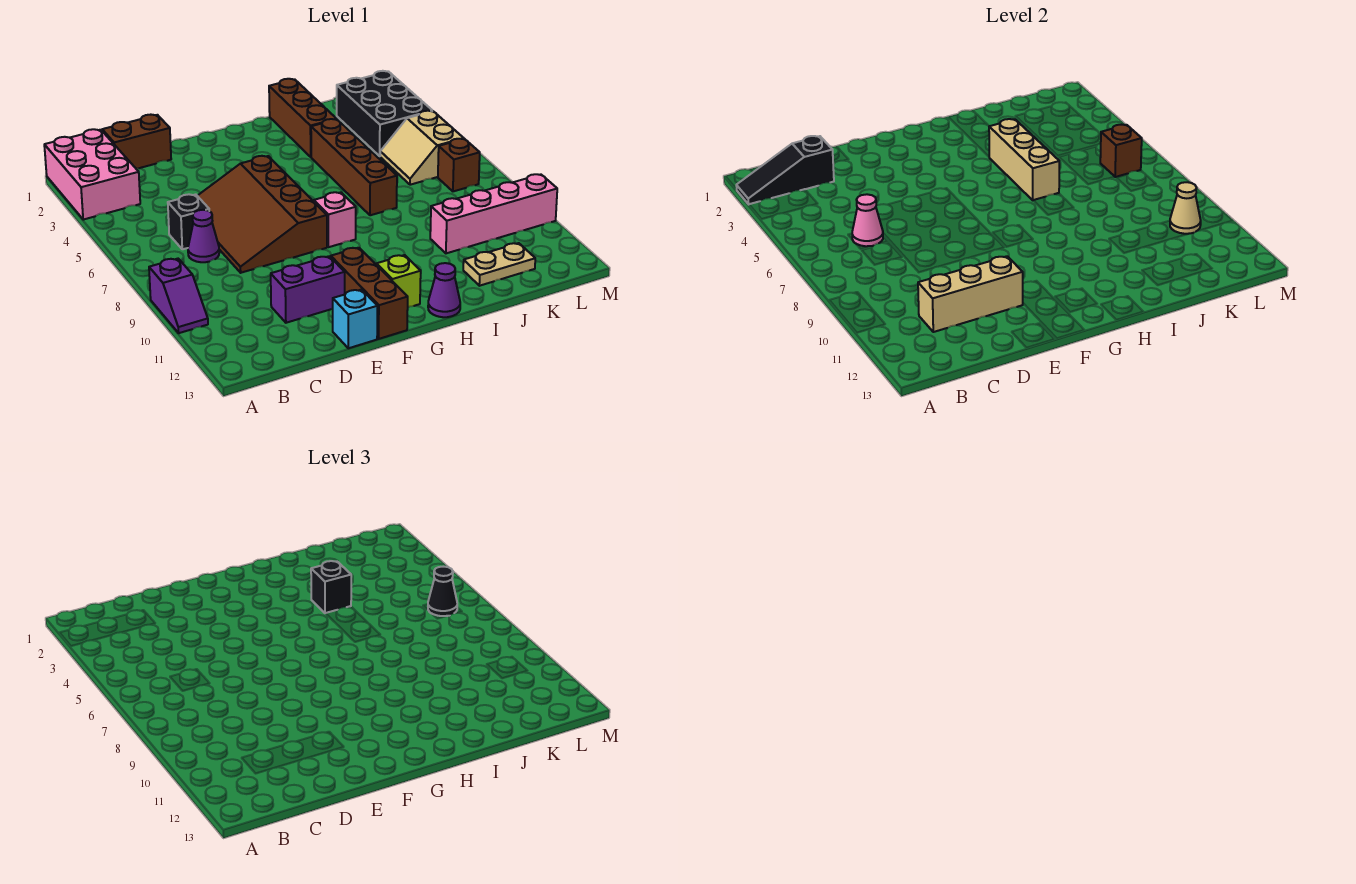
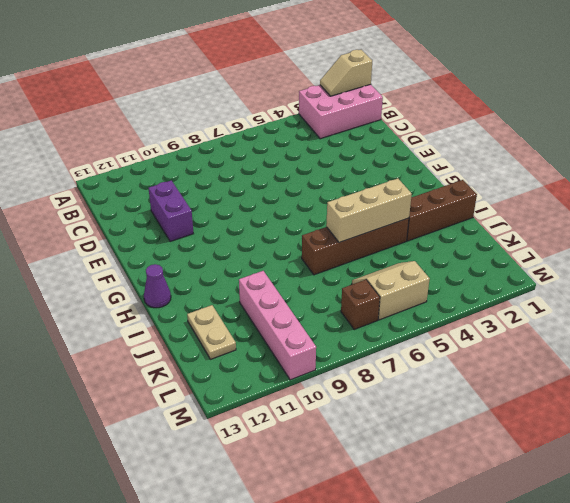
tan slope A1:A2 level 2 top 1 -> black slope A2:C2 level 2 top C
none -> purple slope A9:A10 level 1 top 9
none -> brown brick C1:D1 level 1
none -> black brick C6 level 1

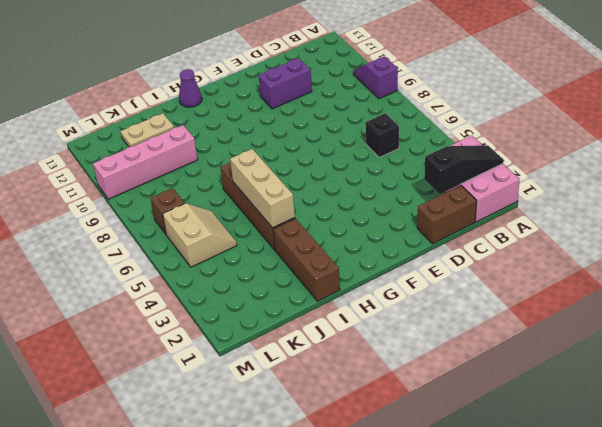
none -> purple cone C7 level 1
none -> brown slope D5:F8 level 1 top F
none -> cyan brick E13 level 1

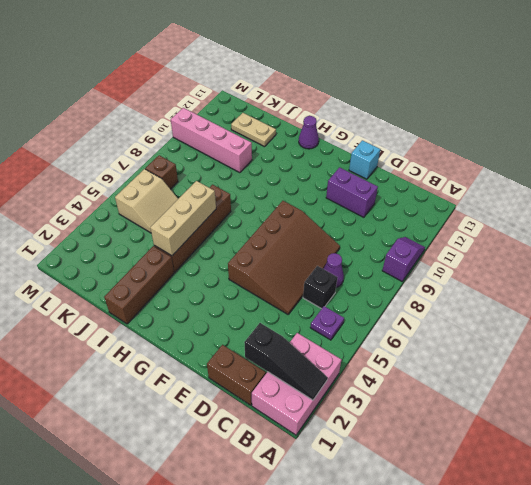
purple plate B5 level 1 -> none
none -> brown brick F11:F13 level 1
none -> pink brick G8 level 1
none -> lime brick G12 level 1

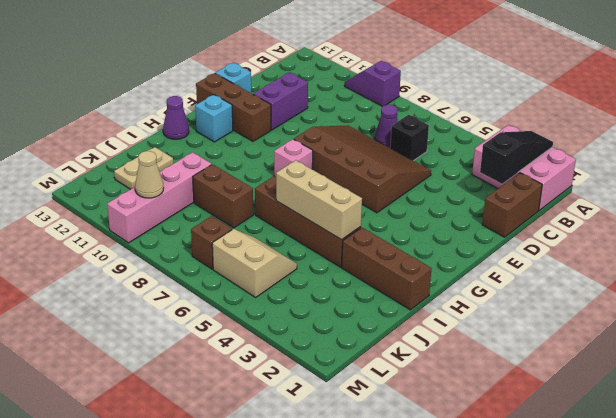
cyan brick G12 level 1 -> lime brick G12 level 1
brown brick J8:J9 level 1 -> none
none -> black brick K2:L4 level 1
none -> pink cone C6 level 2
none -> tan brick C11:E11 level 2

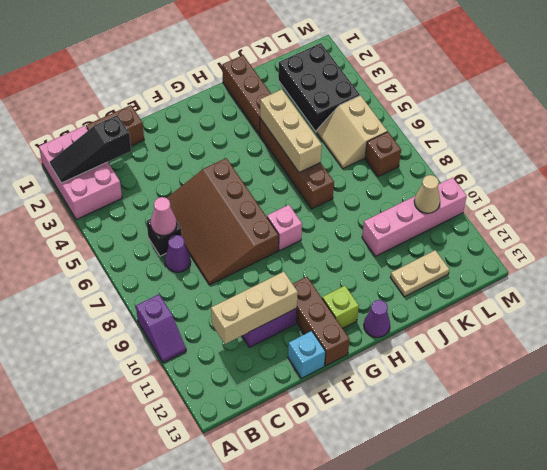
none -> brown brick L6 level 2
none -> black brick I4 level 3
none -> black cone L6 level 3

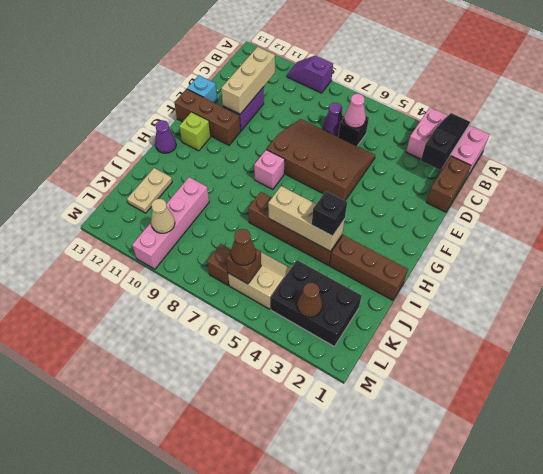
brown cone L3 level 2 -> none
brown cone L6 level 3 -> black cone L6 level 3

